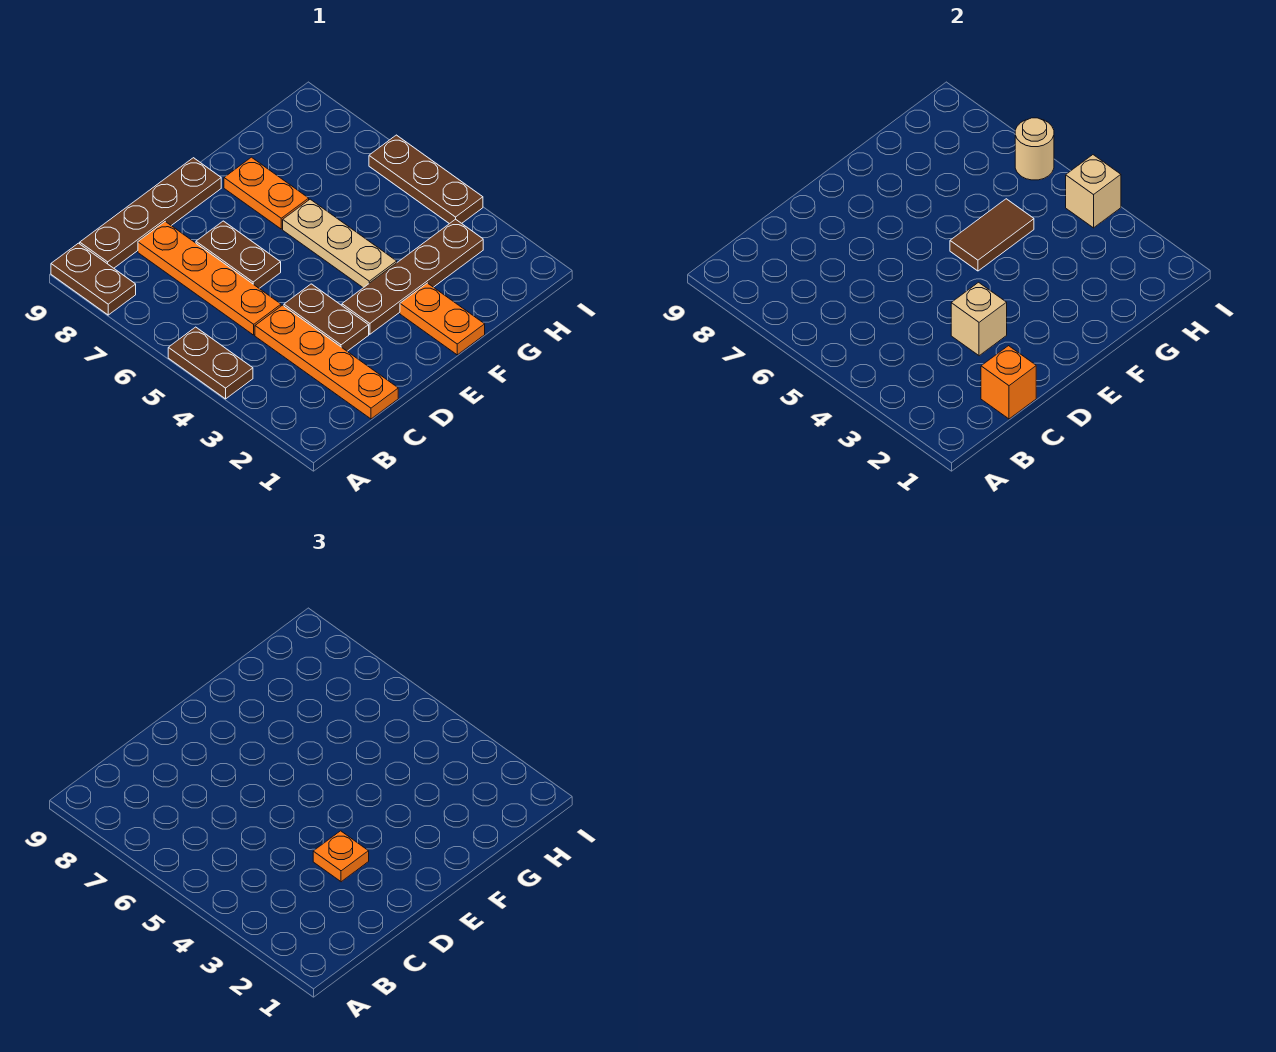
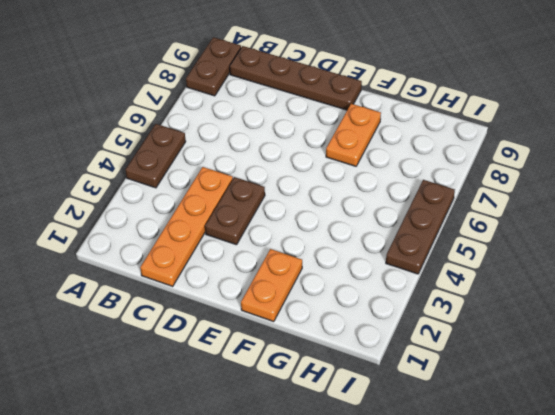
none -> orange plate C5:C8 level 1
none -> brown plate D6:D7 level 1
none -> brown plate E3:H3 level 1

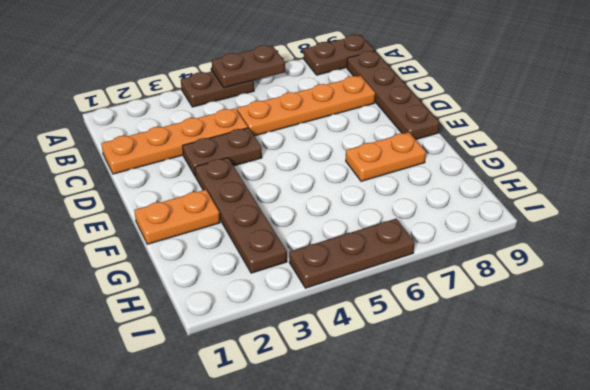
brown plate A5:A6 level 2 -> brown plate D6:D7 level 1
none -> tan plate F4:F6 level 1
none -> orange brick C1 level 2
none -> tan brick D3 level 2

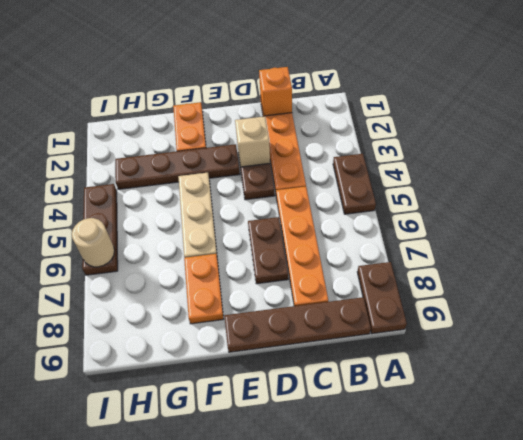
none -> brown tile F5:G5 level 2
none -> tan brick I4 level 2
none -> orange plate D3 level 3

